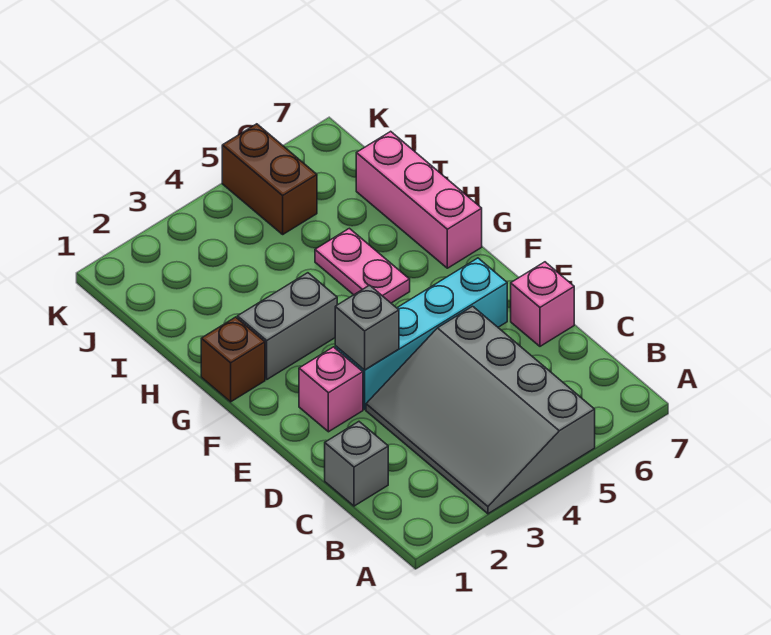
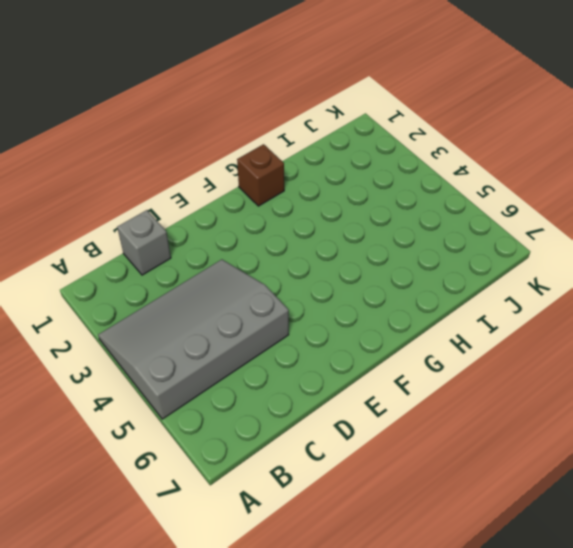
none -> pink brick D7 level 1
none -> pink brick E2 level 1

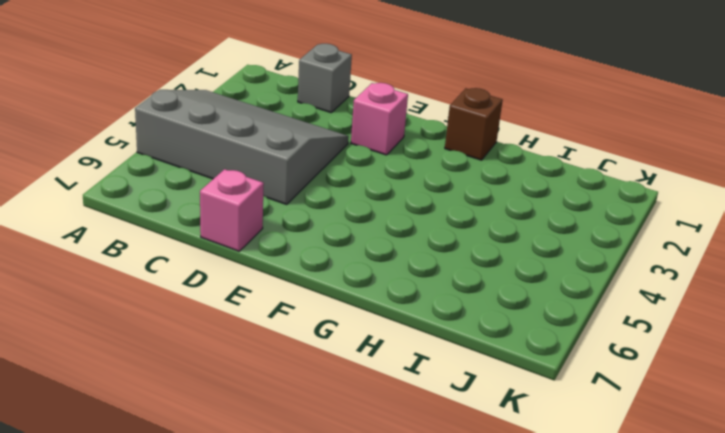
none -> cyan brick E3:E6 level 1
none -> grey brick G2:G3 level 1

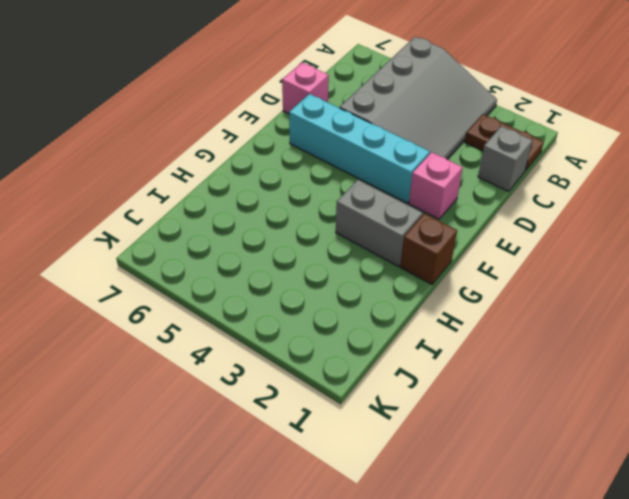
brown plate B1:B2 level 1 -> none
none -> pink plate G5:H5 level 1
none -> pink brick G7:I7 level 1

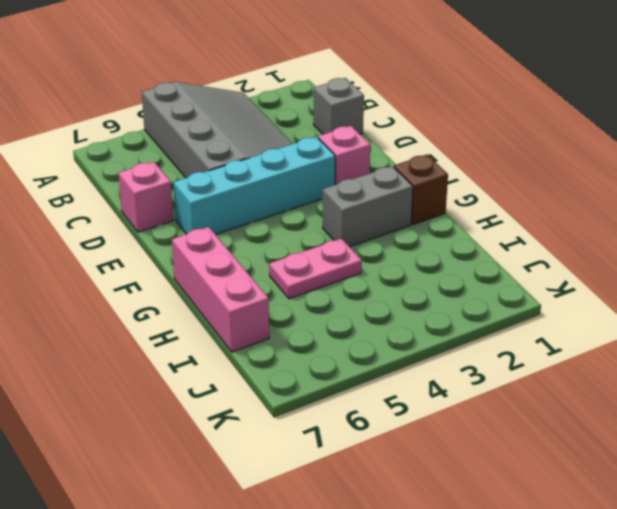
pink plate H4:H5 level 1 -> pink plate G5:H5 level 1
none -> brown brick J5:K5 level 1
none -> grey brick E3 level 2

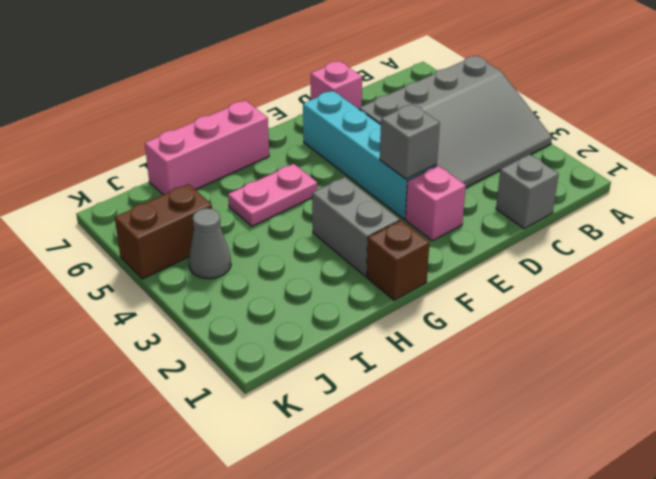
grey cone J4 level 1 -> none

